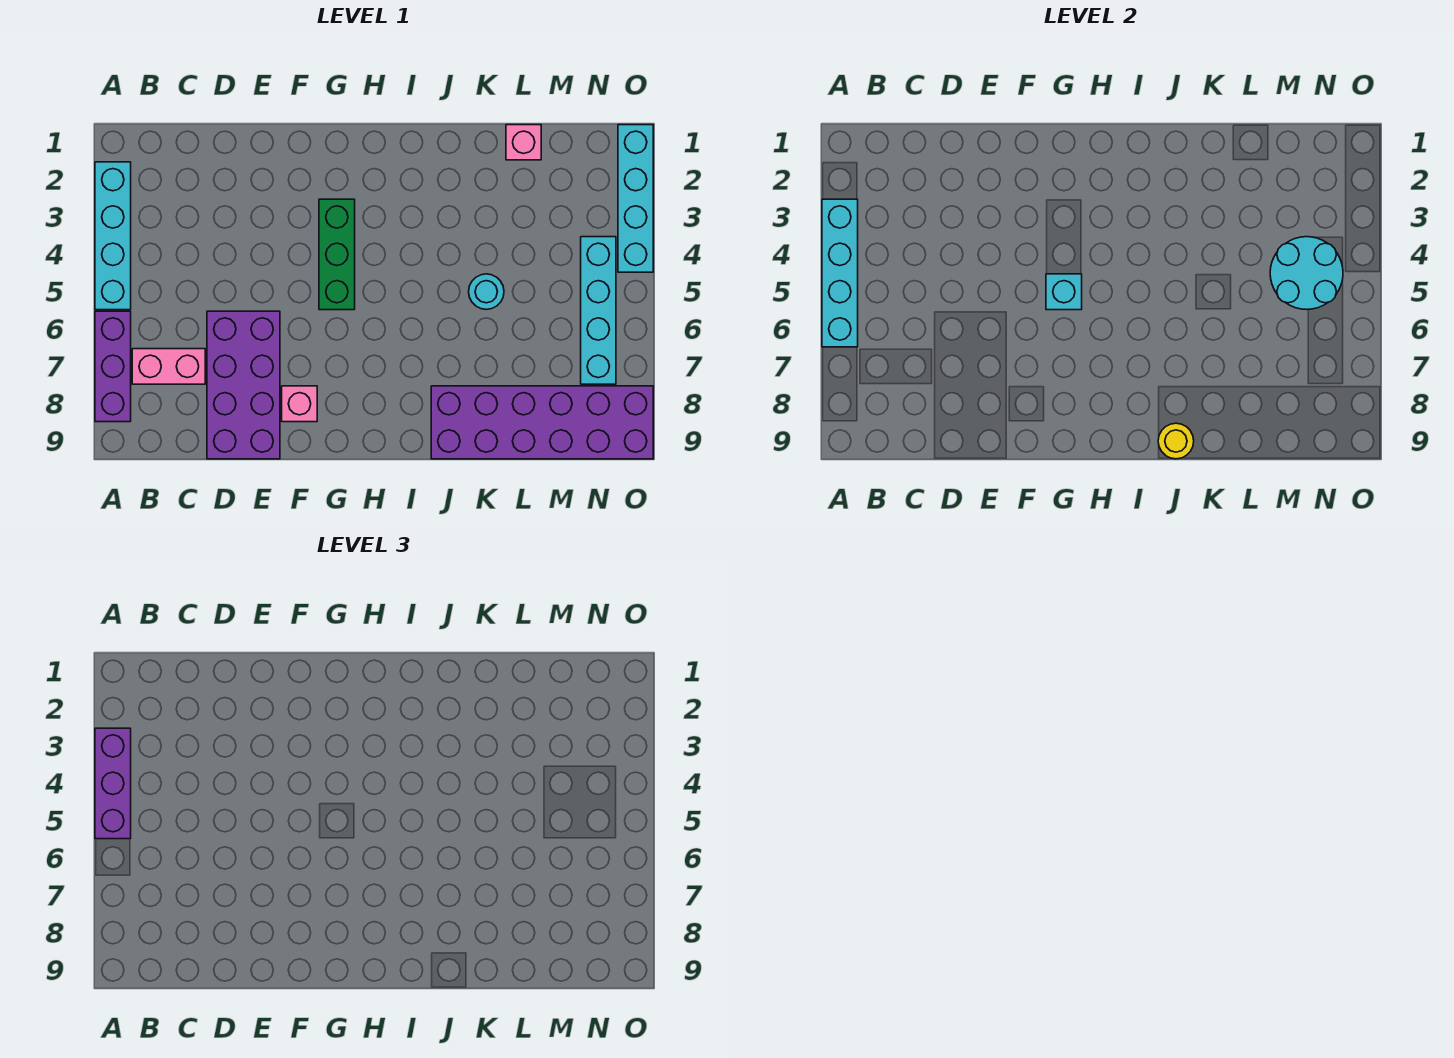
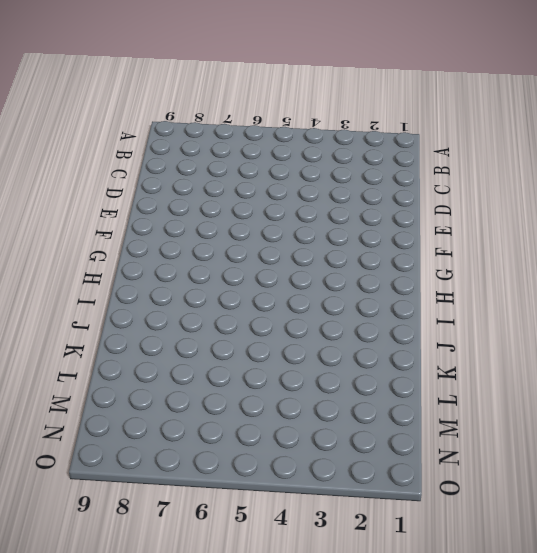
none -> cyan brick A2:A5 level 1
none -> purple brick A6:A8 level 1
none -> pink brick B7:C7 level 1

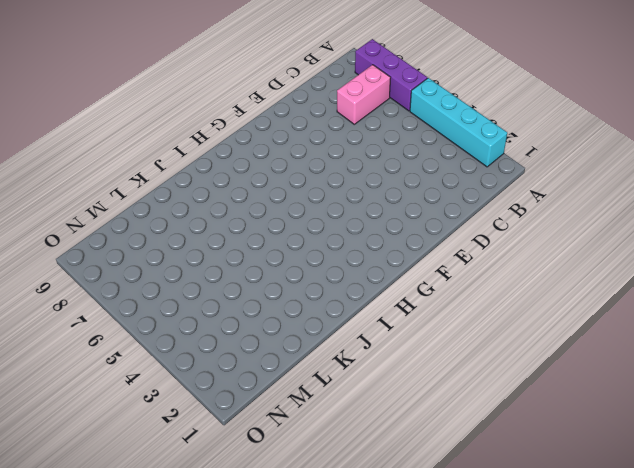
none -> purple brick D6:E9 level 1
none -> pink brick F8 level 1
none -> green brick G3:G5 level 1

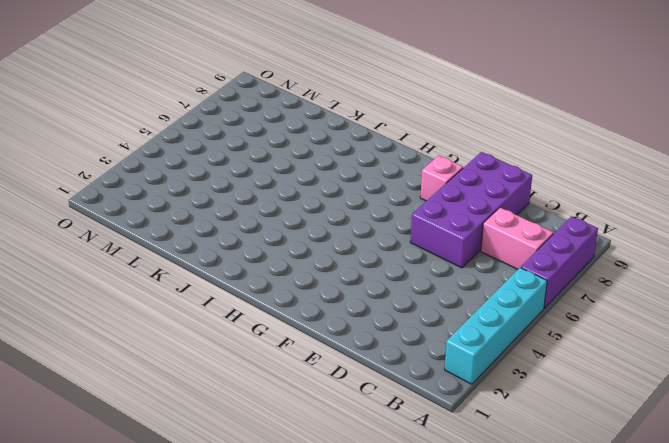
none -> green brick G3:G5 level 1
none -> purple brick J8:O9 level 1
none -> cyan round brick K5 level 1

